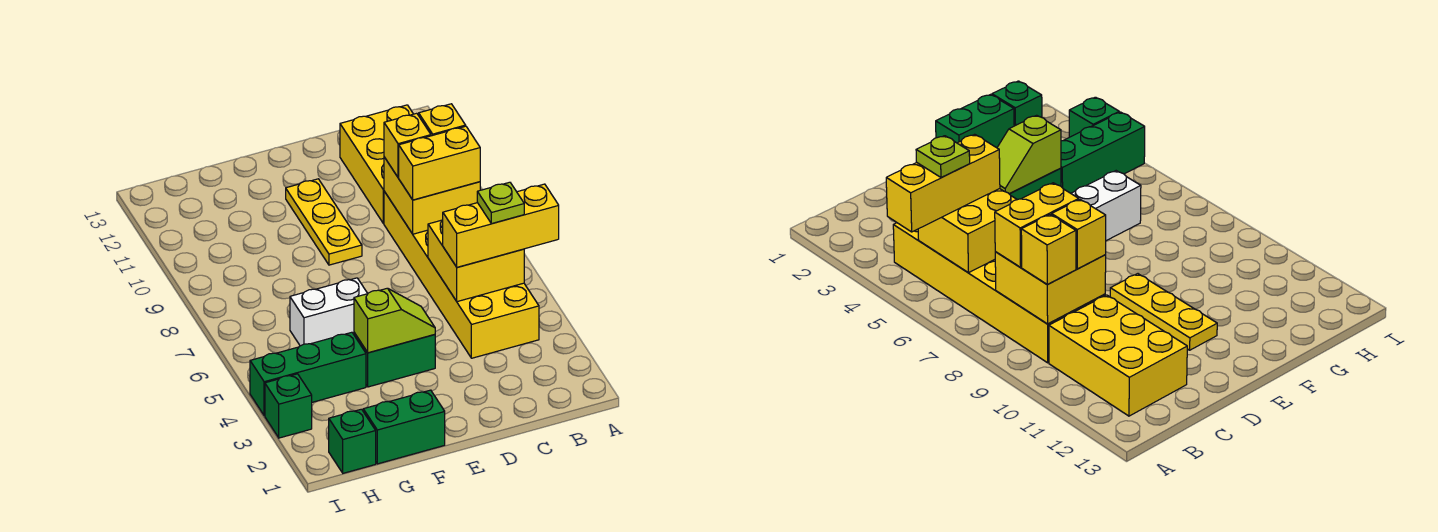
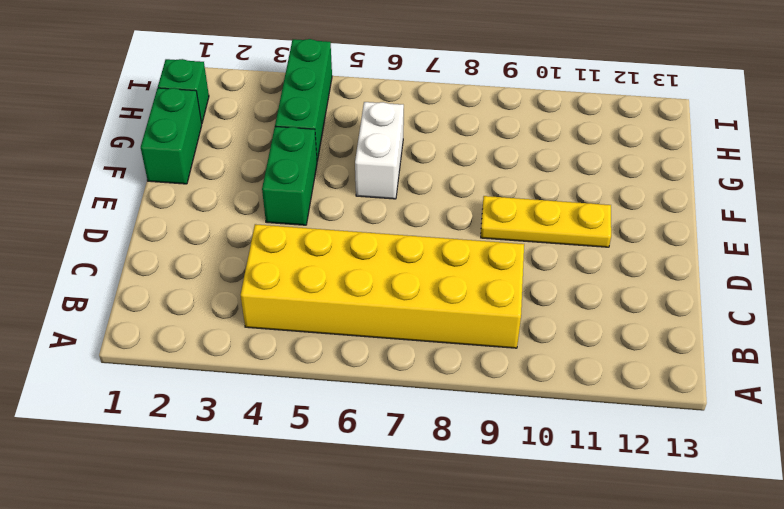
none -> yellow brick B10:C12 level 1
none -> green brick I3 level 1
none -> yellow brick B5:C6 level 2

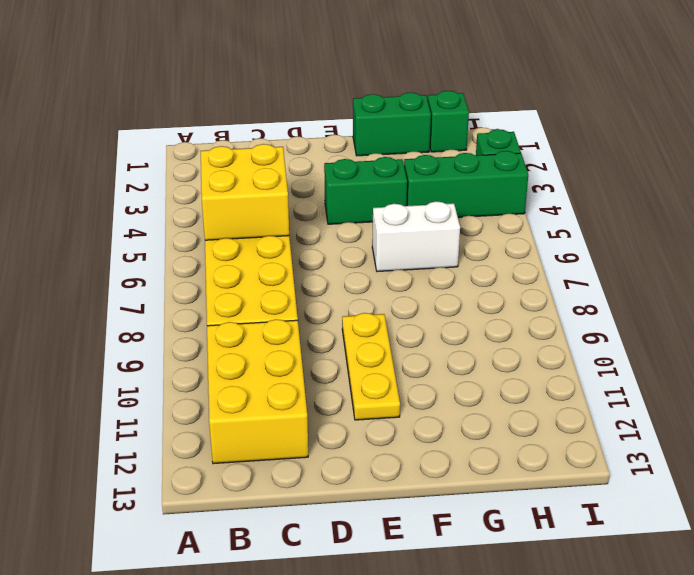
none -> yellow brick B8:C9 level 2
none -> lime slope E4:F4 level 2 top F
none -> yellow brick A5:C5 level 3

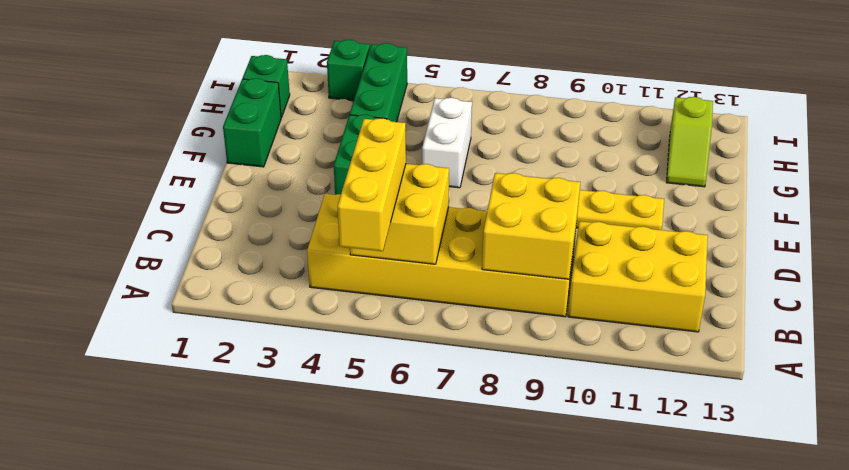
lime slope G12:H12 level 1 top H -> lime slope E4:F4 level 2 top F
none -> yellow brick B8:C8 level 3
none -> yellow brick B9 level 3
none -> yellow brick C9 level 3

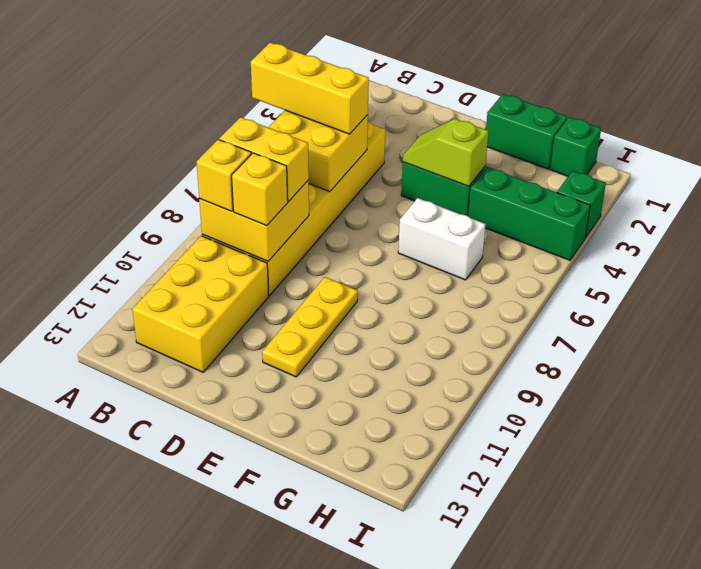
none -> lime plate B5 level 4

